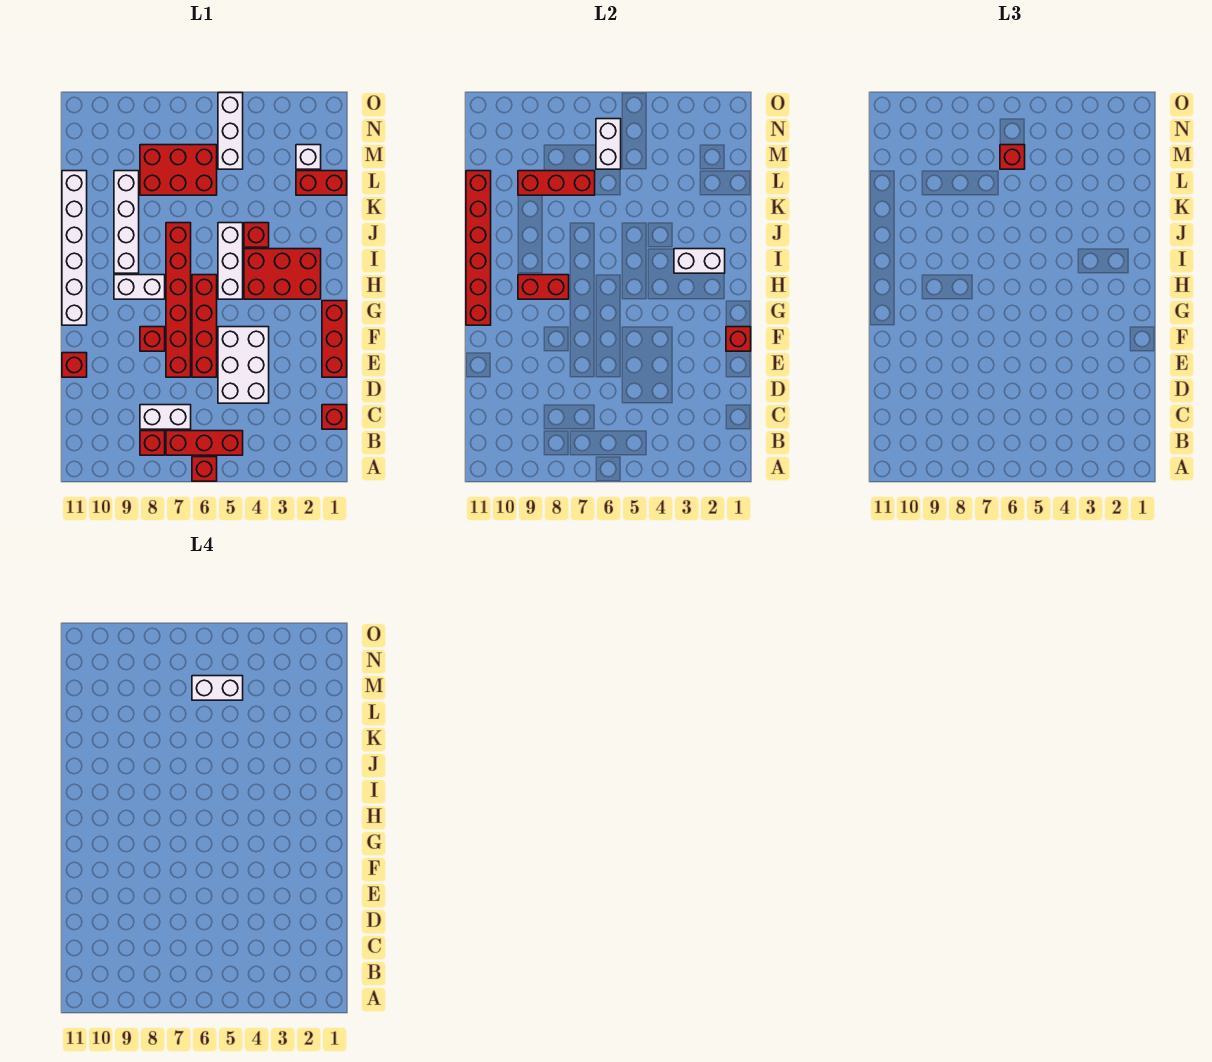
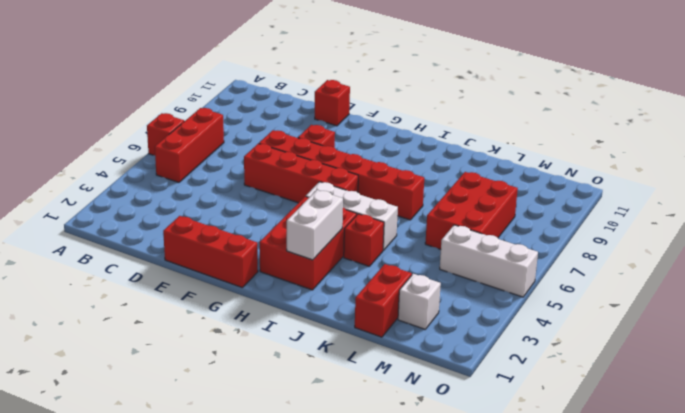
none -> red brick B8 level 1
none -> red brick C1 level 1
none -> white brick C7:C8 level 1

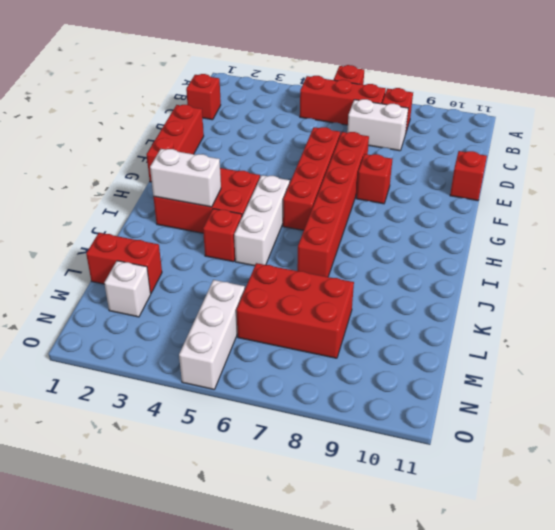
none -> white brick D4:F5 level 1
none -> white brick G11:L11 level 1
none -> white brick H8:H9 level 1

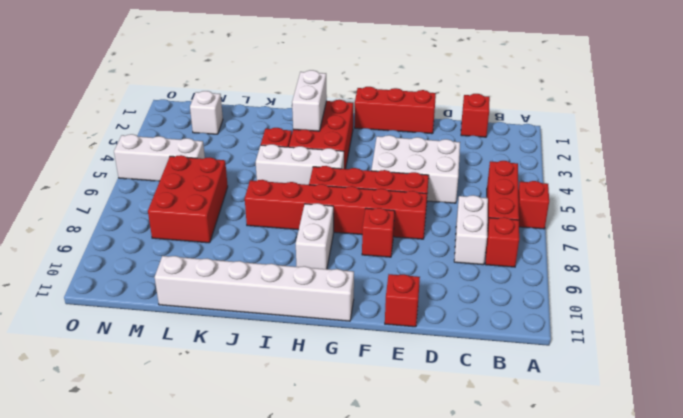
none -> white brick I9:L9 level 1
none -> red brick L1:L2 level 1
none -> red brick F1 level 2

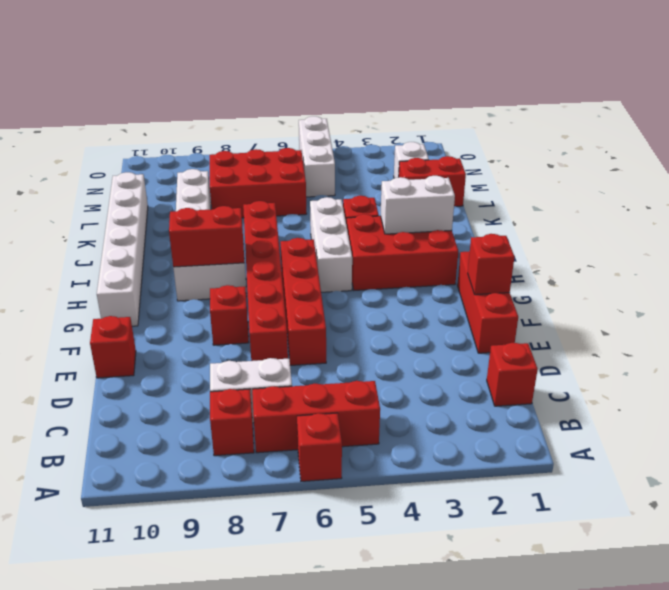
none -> white brick D4:F5 level 1
none -> red brick G11:L11 level 2
none -> red brick L7:L9 level 2

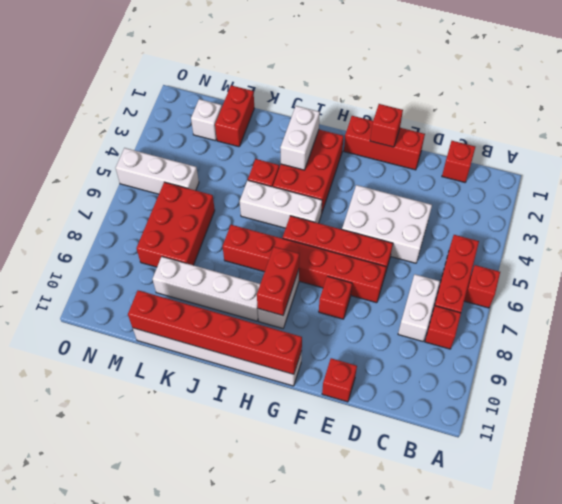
none -> red brick L7:L9 level 2
none -> white brick M6:N6 level 2
none -> red brick M6 level 3

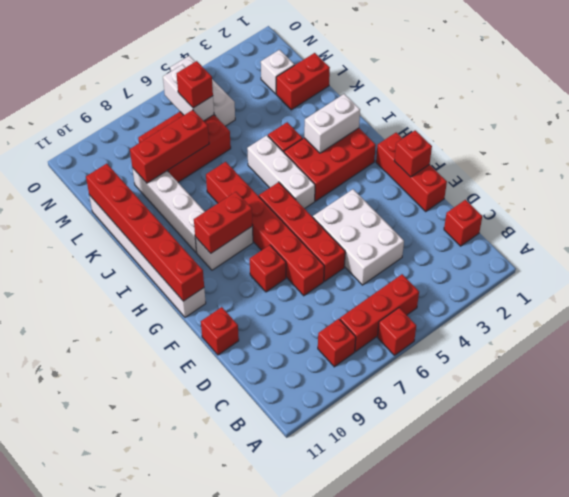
none -> white brick C7:C8 level 1
none -> white brick M5:M6 level 4

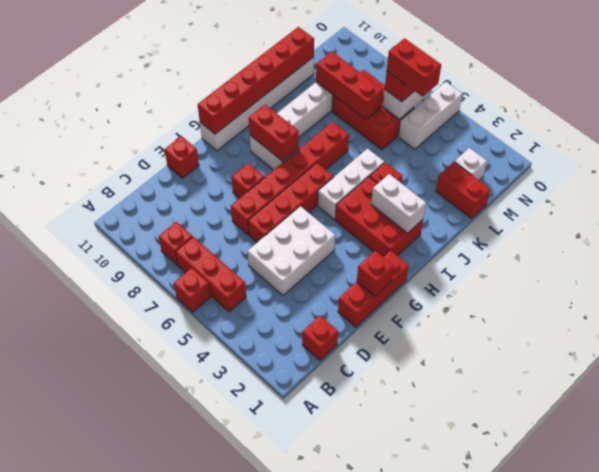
red brick M5:M6 level 4 -> white brick M5:M6 level 4
none -> white brick C7:C8 level 1

